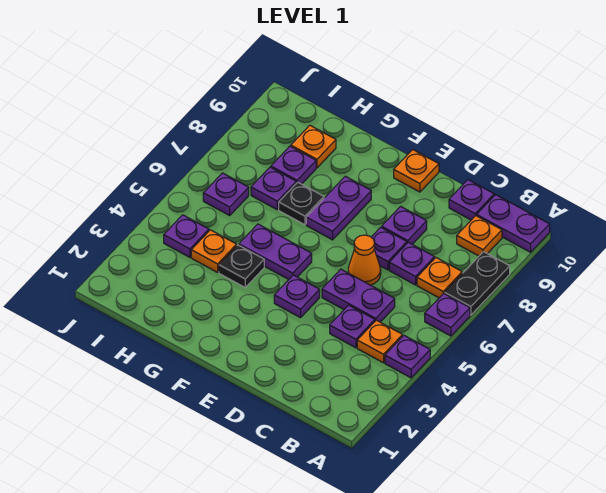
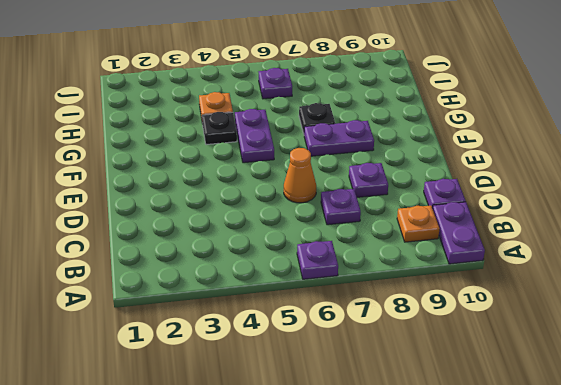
none -> purple plate A4 level 1
none -> black plate A7:A8 level 1
none -> orange plate B4 level 1

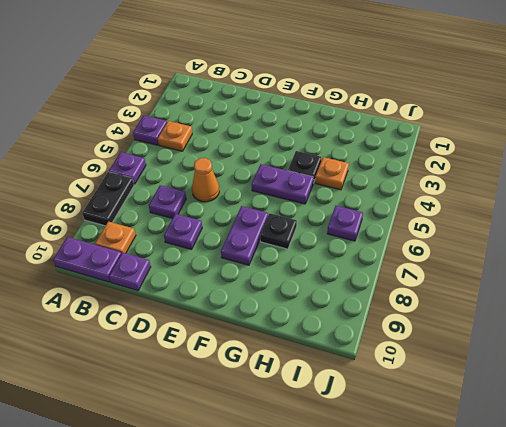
none -> orange plate B7 level 1
none -> purple plate C4 level 1
none -> purple plate C5:D5 level 1

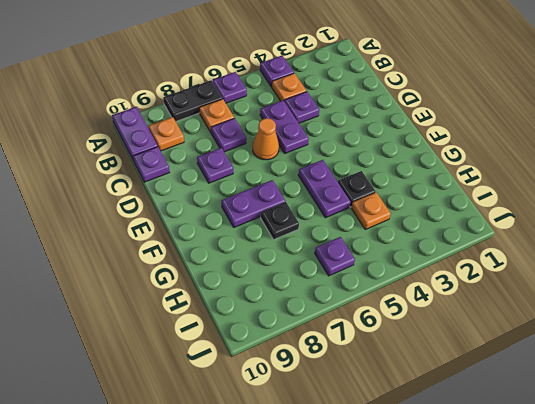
none -> purple plate D7 level 1
none -> purple plate E4 level 1
none -> orange plate E10 level 1

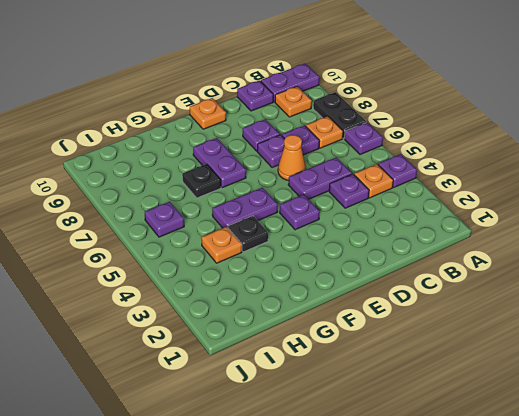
none -> purple plate H7 level 1
none -> purple plate H8 level 1
none -> orange plate H9 level 1

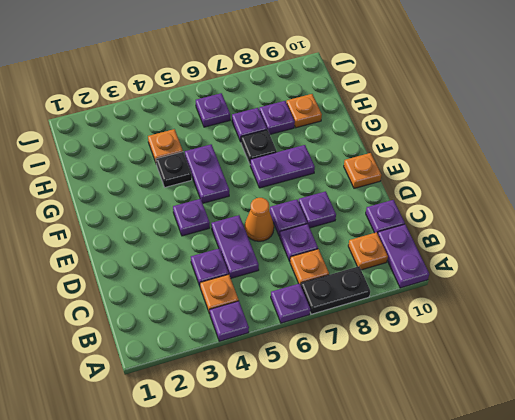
none -> purple plate I4 level 1

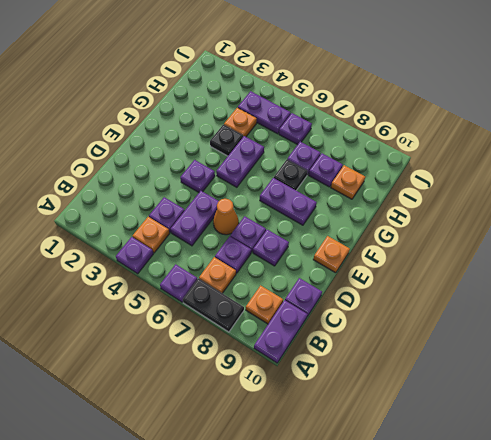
purple plate I4:I5 level 1 -> purple plate I4 level 1

